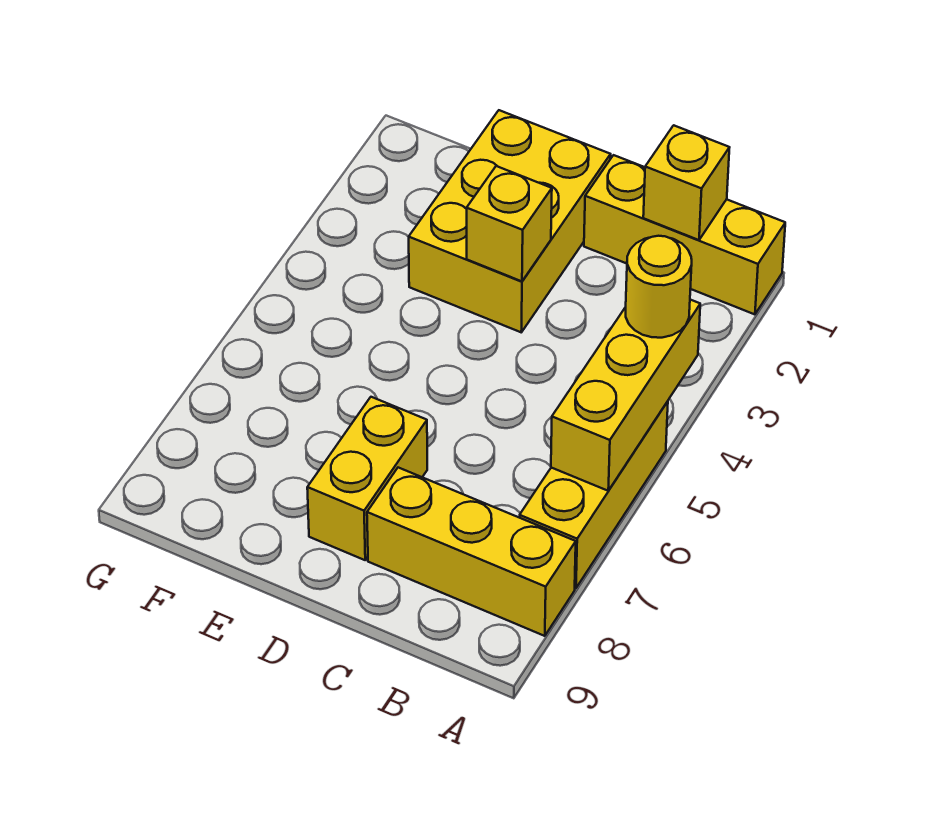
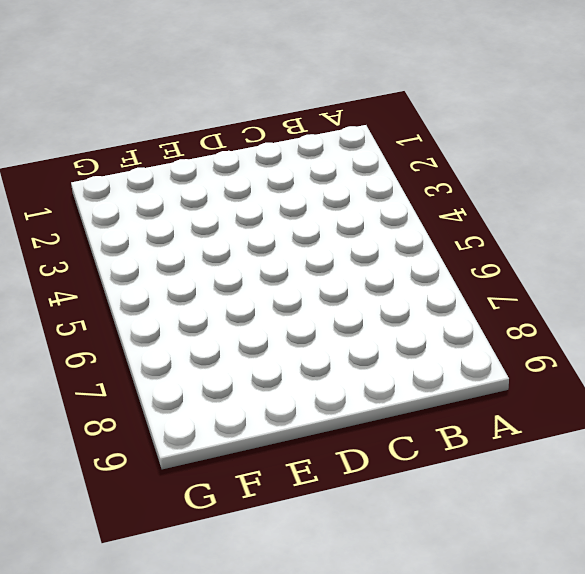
none -> yellow brick A1:C1 level 1
none -> yellow brick A5:A7 level 1

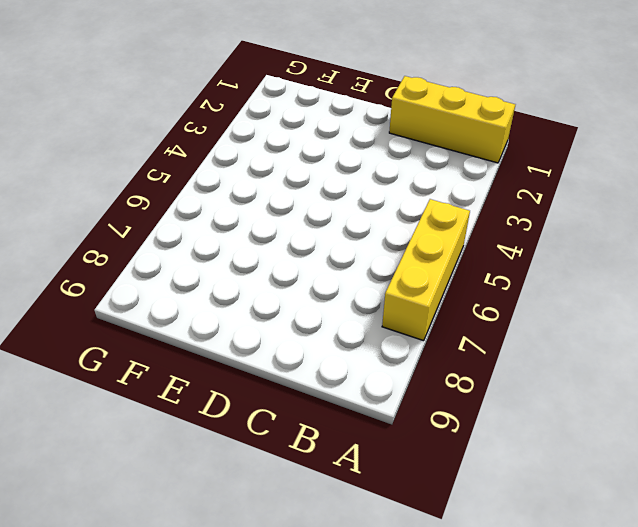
none -> yellow brick A8:C8 level 1
none -> yellow brick D1:E3 level 1

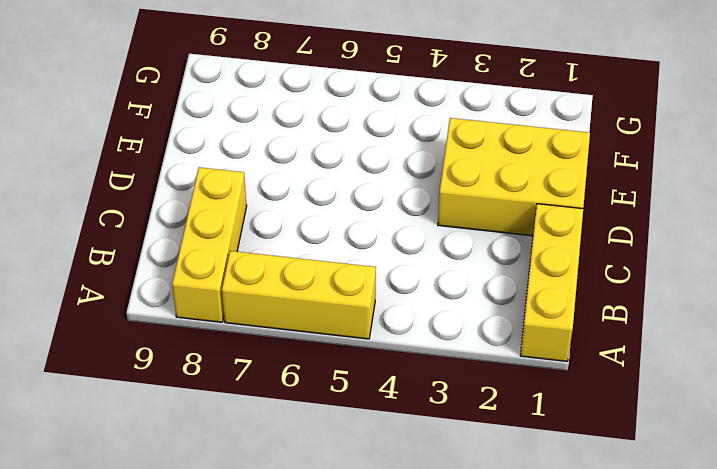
none -> yellow brick D7:D8 level 1
none -> yellow brick A4:A6 level 2

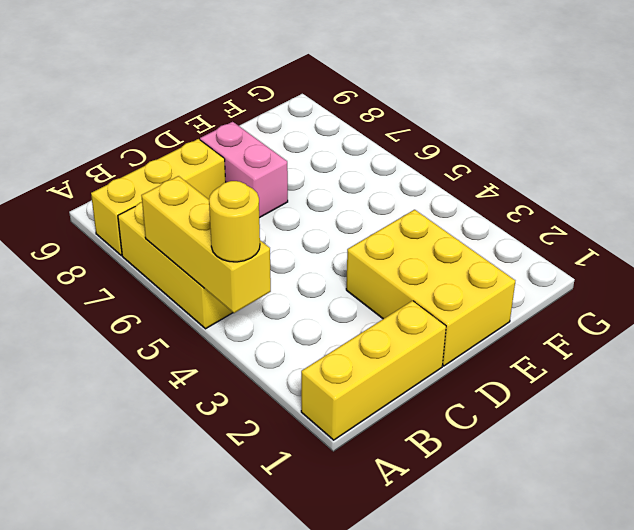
pink brick D7:D8 level 1 -> yellow brick D7:D8 level 1
none -> yellow brick B1 level 2
none -> yellow brick D3 level 2

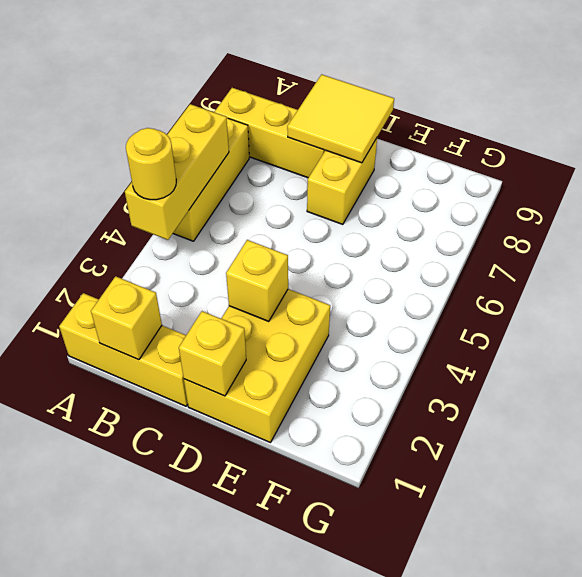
yellow tile C8:D9 level 2 -> none
yellow brick D1 level 2 -> none

